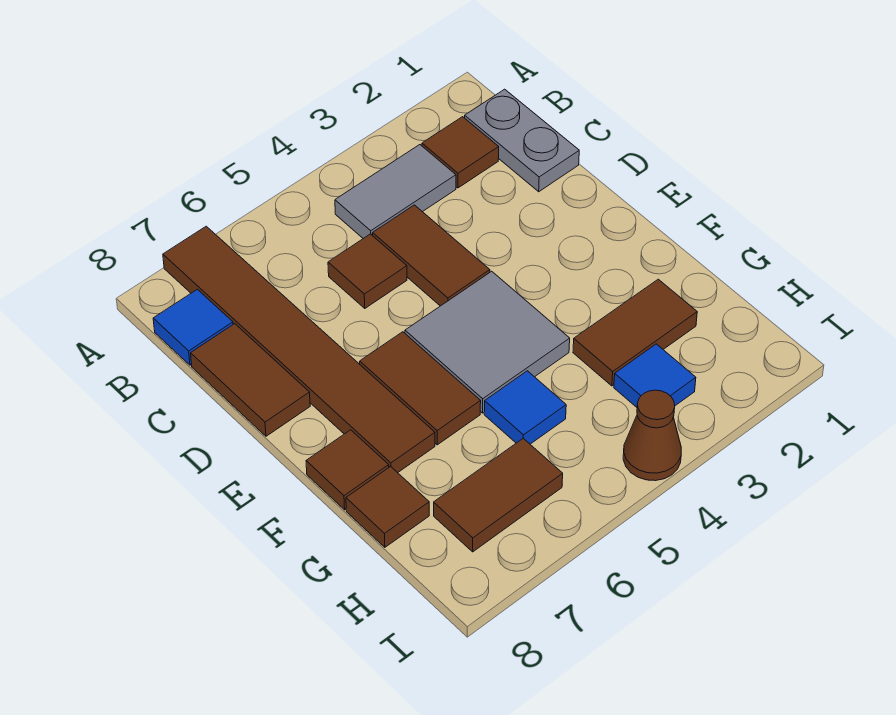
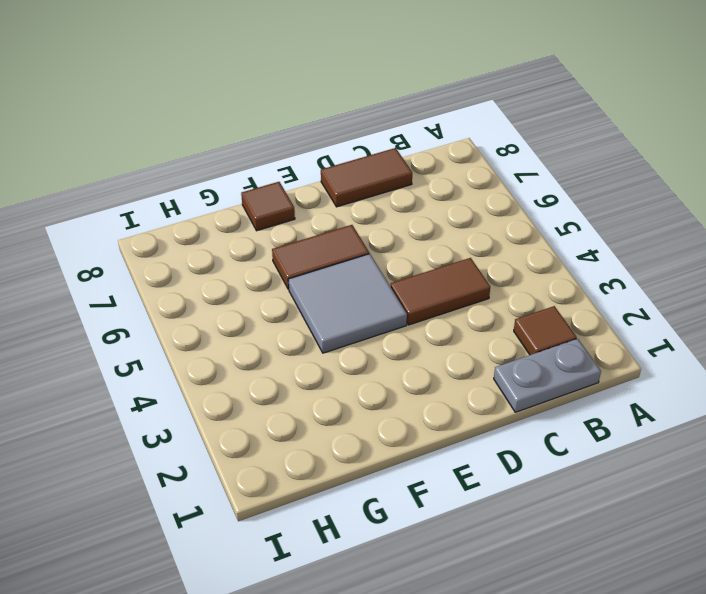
none -> brown tile A7:F7 level 1
none -> grey tile B3:B4 level 1
none -> blue tile B8 level 1

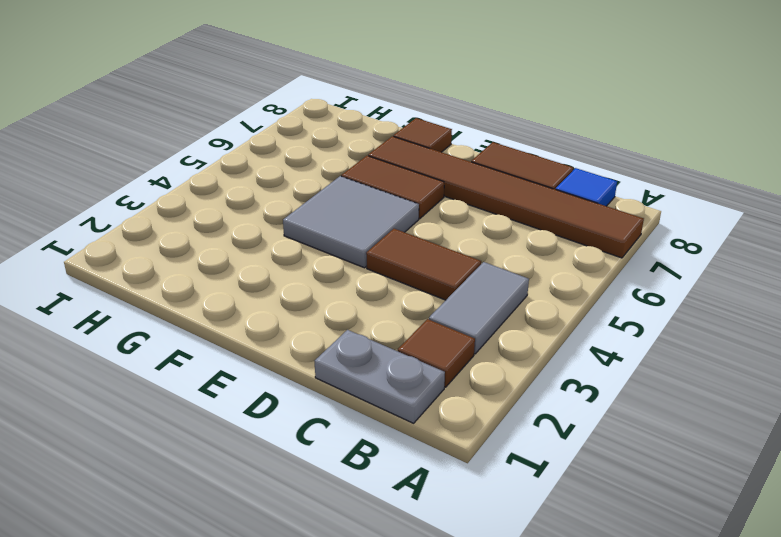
none -> brown tile C5 level 1
none -> brown tile G2:G3 level 1
none -> blue tile G5 level 1

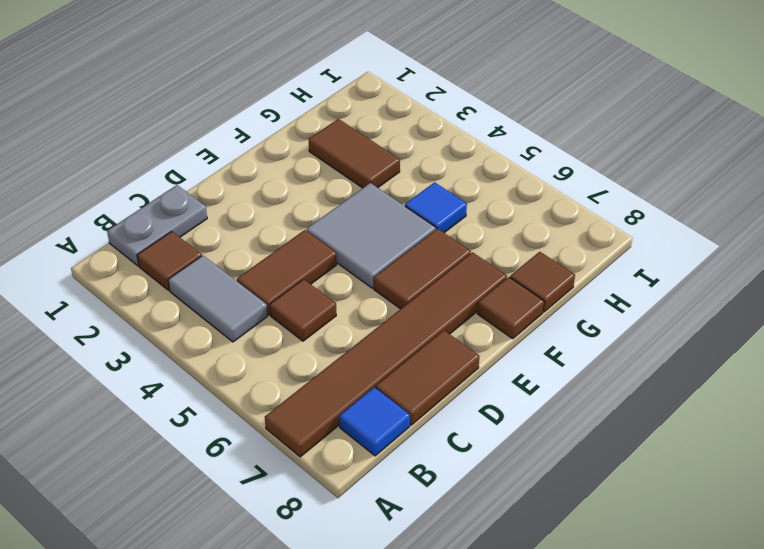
none -> blue tile H3 level 1
none -> brown tile H6:H7 level 1
none -> brown cone I4 level 1

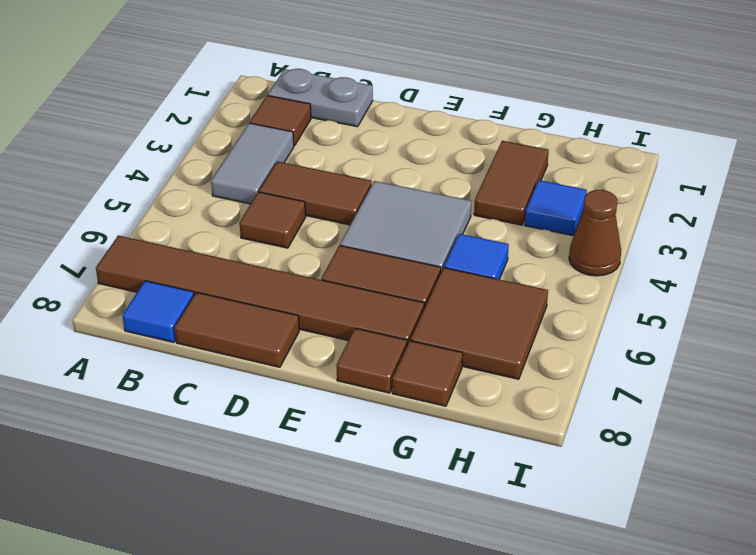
brown tile G6:H7 level 1 -> brown tile H6:H7 level 1

